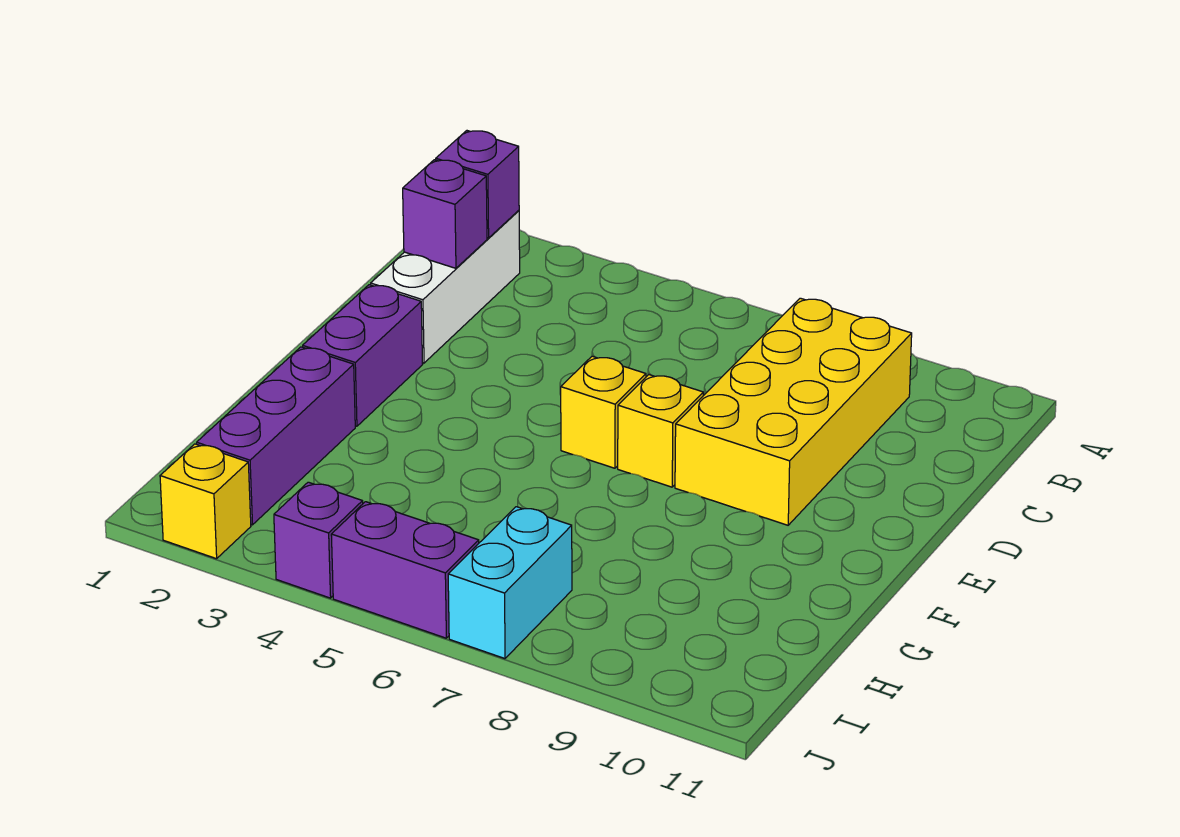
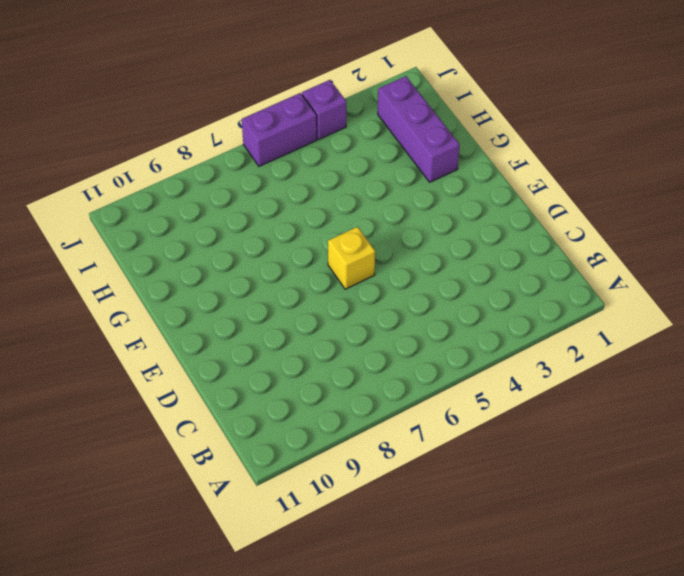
none -> white brick B2:D2 level 1
none -> yellow brick B8:E9 level 1
none -> purple brick E2:F2 level 1

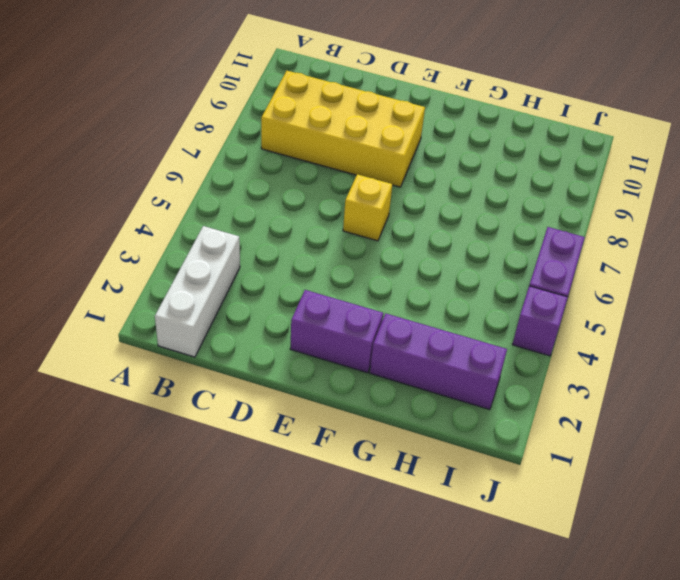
white brick B1:B3 level 1 -> white brick B2:D2 level 1
none -> yellow brick E7 level 1
none -> cyan brick I7:J7 level 1
none -> yellow brick J2 level 1

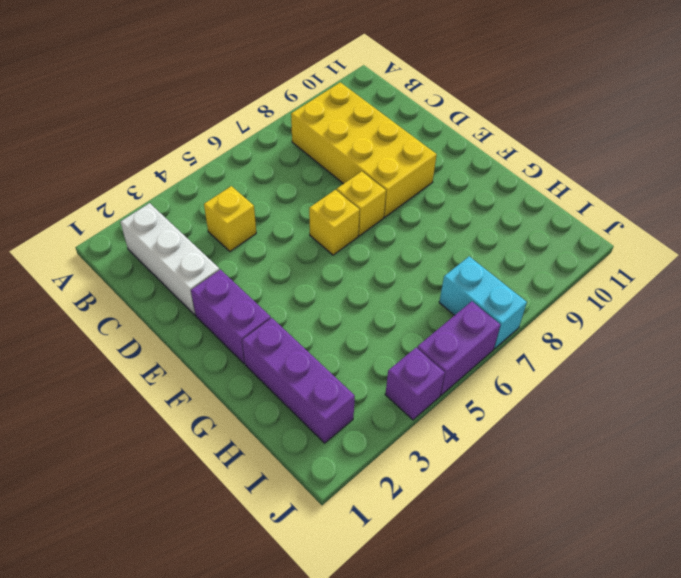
yellow brick C4 level 1 -> yellow brick J2 level 1
none -> purple brick B2 level 2
none -> purple brick C2 level 2

